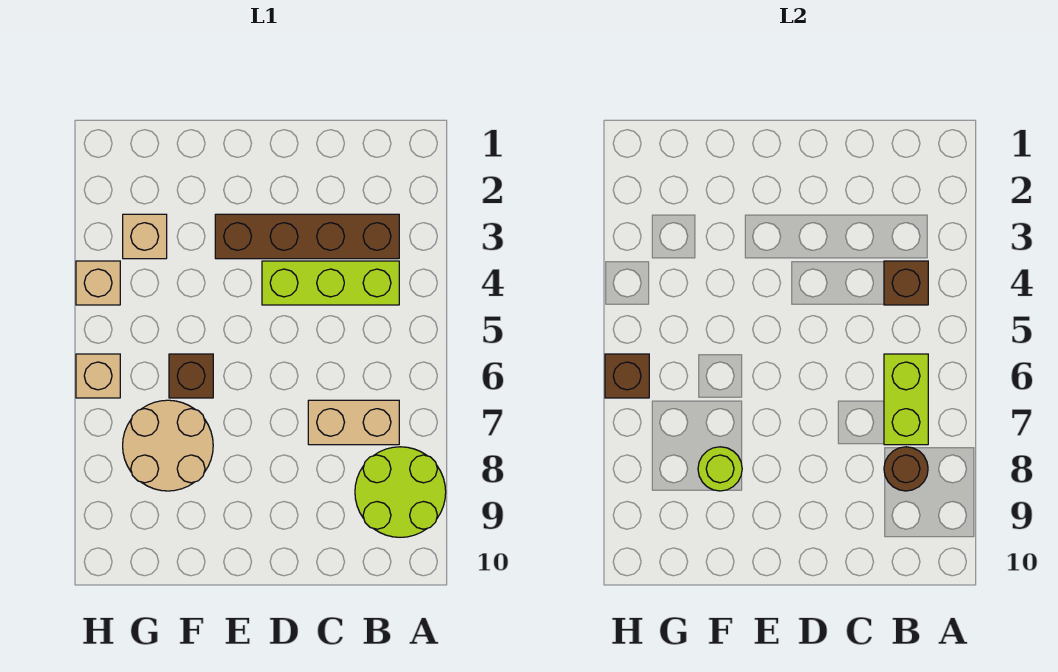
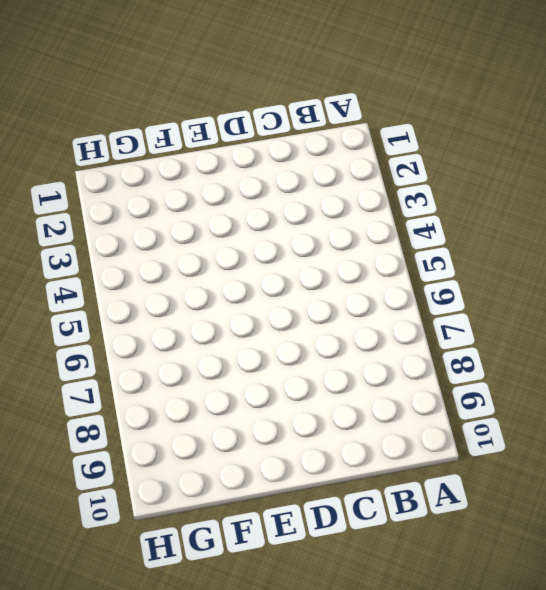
none -> lime round brick A8:B9 level 1
none -> brown brick B3:E3 level 1
none -> lime brick B4:D4 level 1

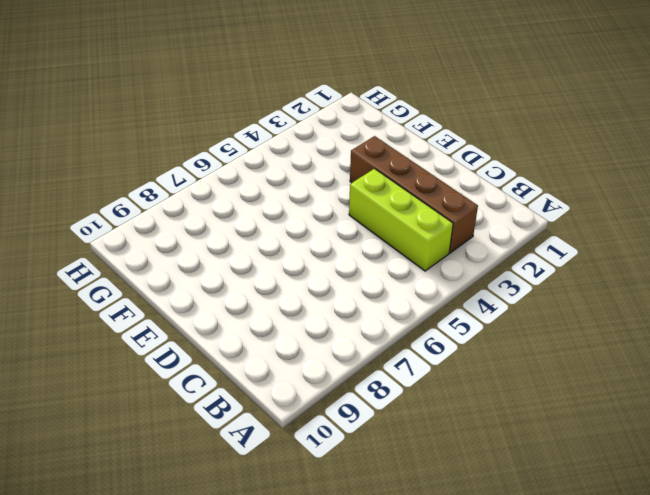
none -> lime round brick A8:B9 level 1
none -> tan brick B7:C7 level 1
none -> brown brick F6 level 1

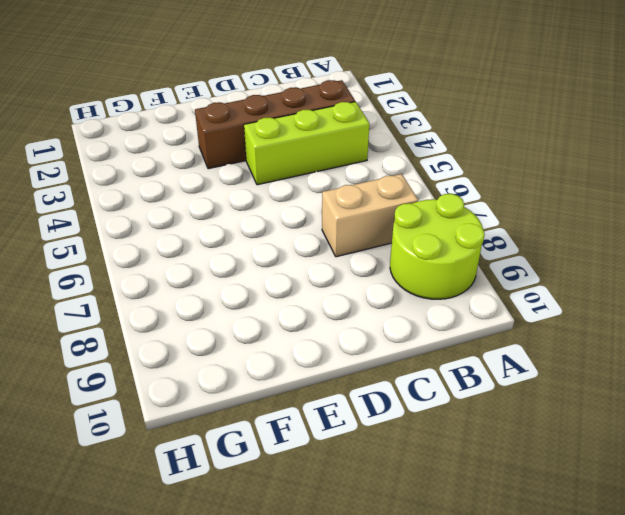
none -> brown brick F6 level 1
none -> tan round brick F7:G8 level 1
none -> tan brick G3 level 1

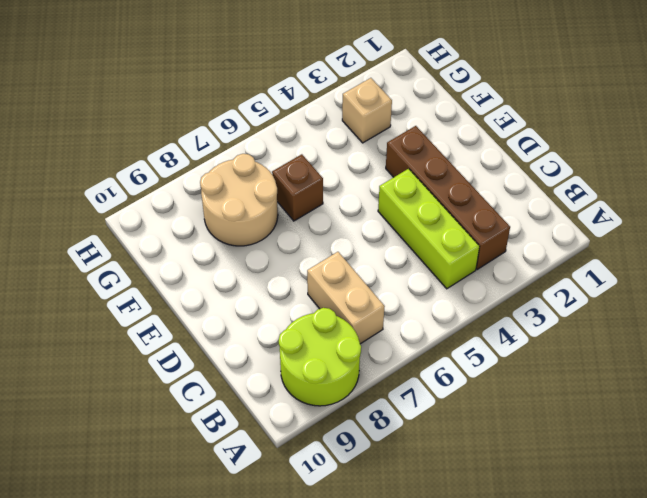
none -> tan brick H4 level 1
none -> tan brick H6 level 1
none -> brown brick B4 level 2

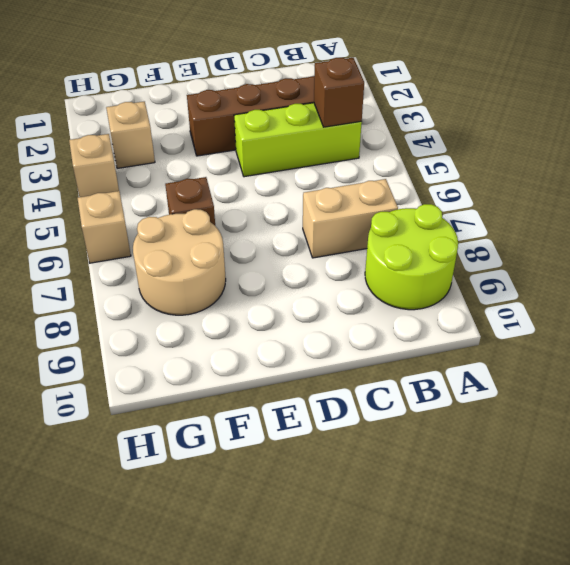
none -> lime brick B6:B7 level 2
none -> brown round brick B8 level 2
none -> lime round brick F8 level 2

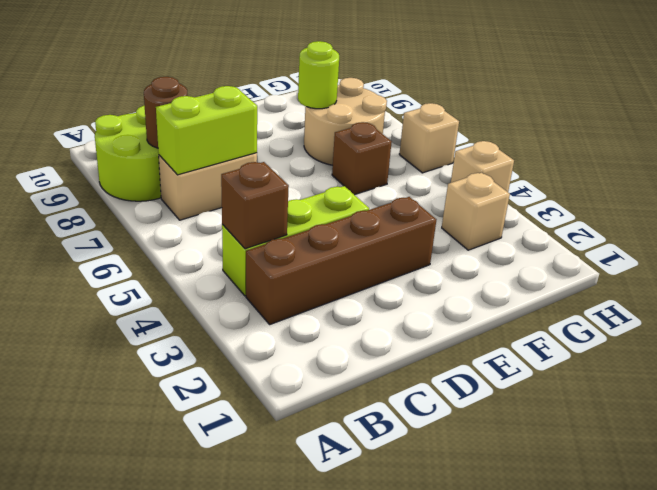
lime brick B7:C7 level 2 -> lime brick B6:B7 level 2
none -> brown brick H6 level 2

